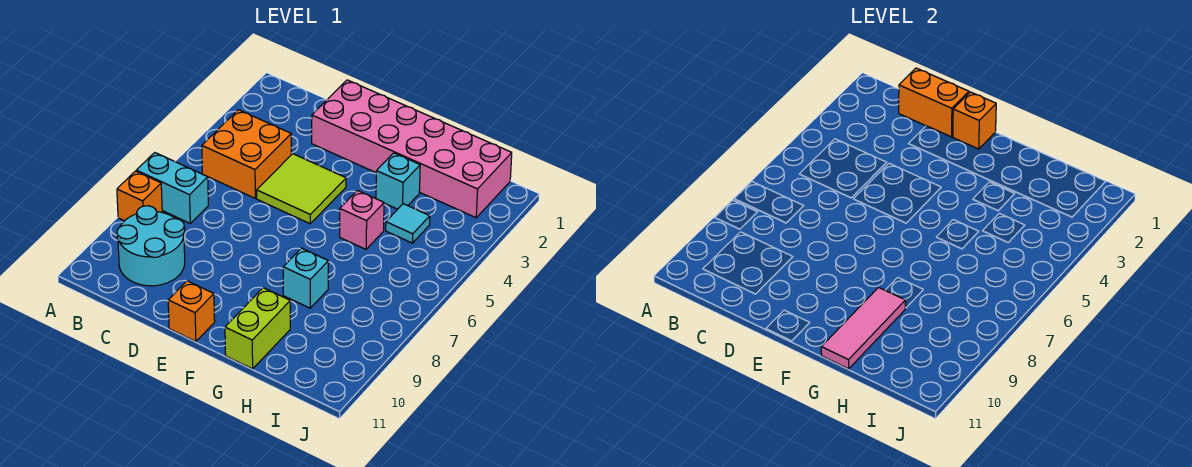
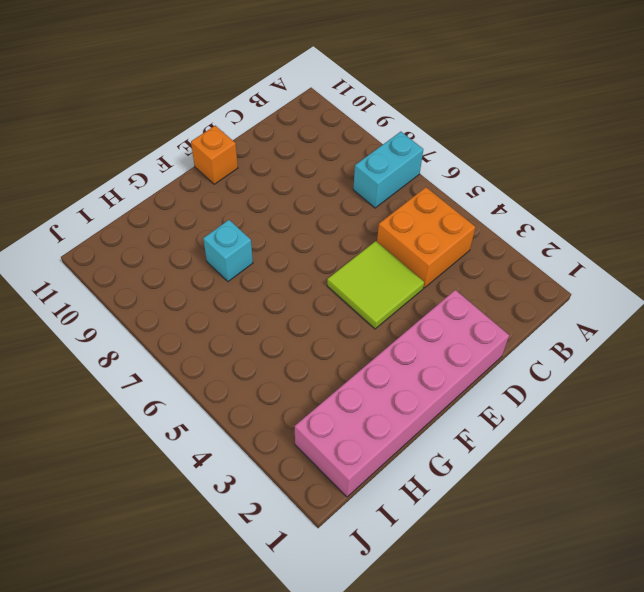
none -> orange brick A8 level 1
none -> cyan round brick B9:C10 level 1
none -> cyan brick G3 level 1

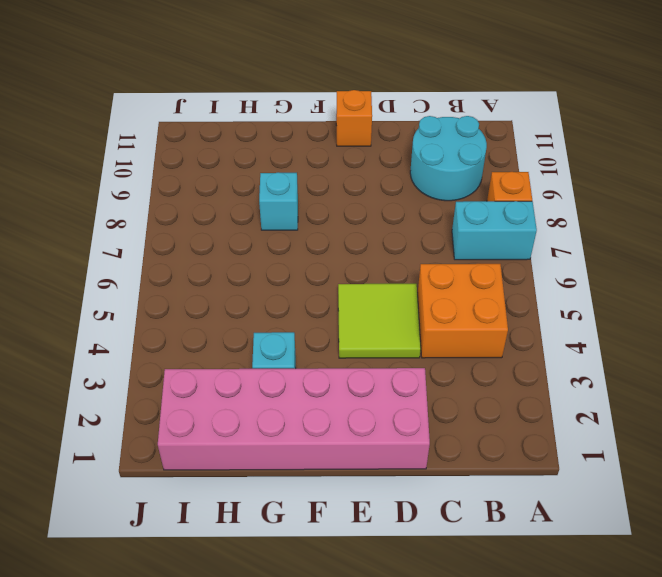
none -> pink brick G5 level 1
none -> lime brick G10:G11 level 1
none -> cyan tile H4 level 1

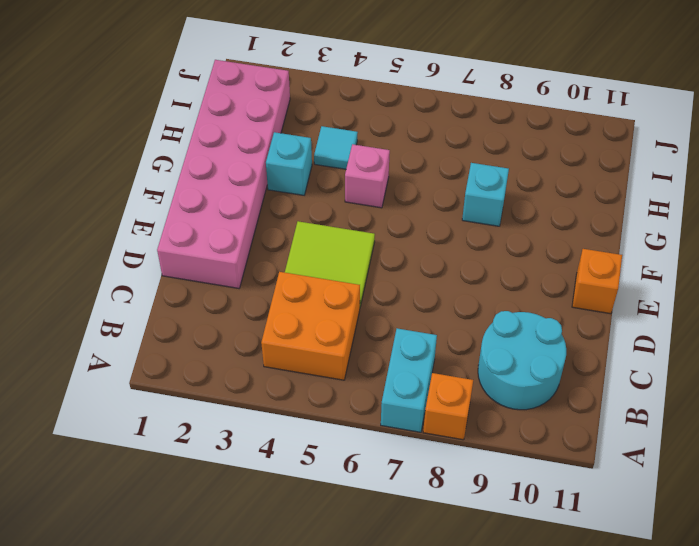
none -> lime brick G10:G11 level 1
none -> orange brick C1:D1 level 2
none -> orange brick E1 level 2

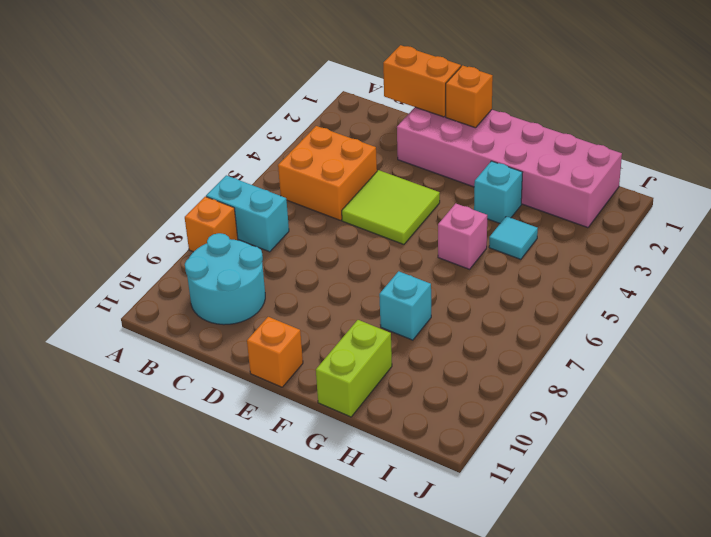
none -> pink tile G9:G11 level 2

